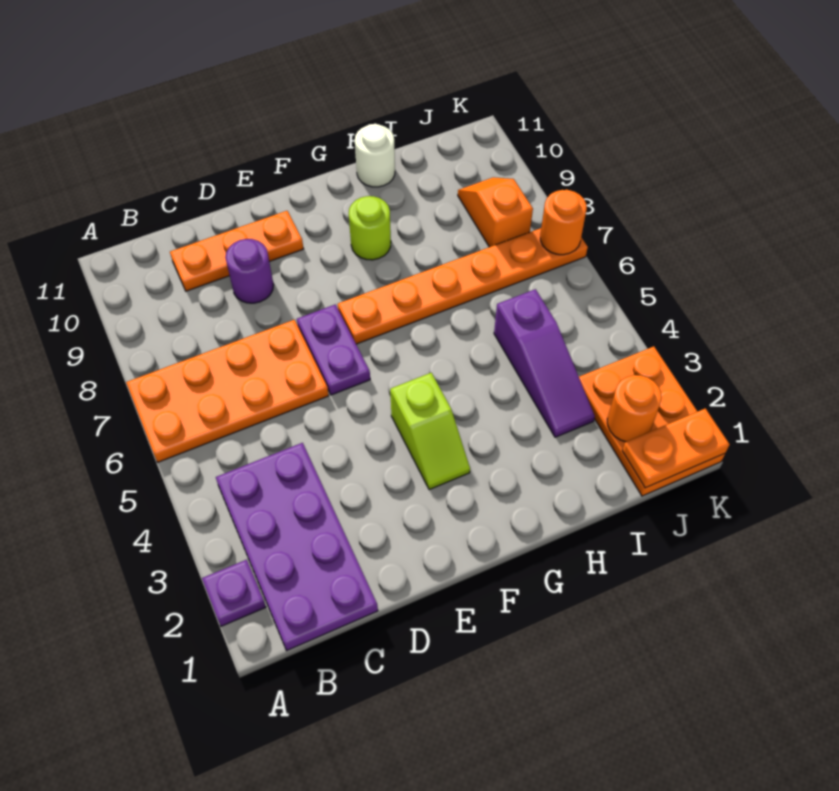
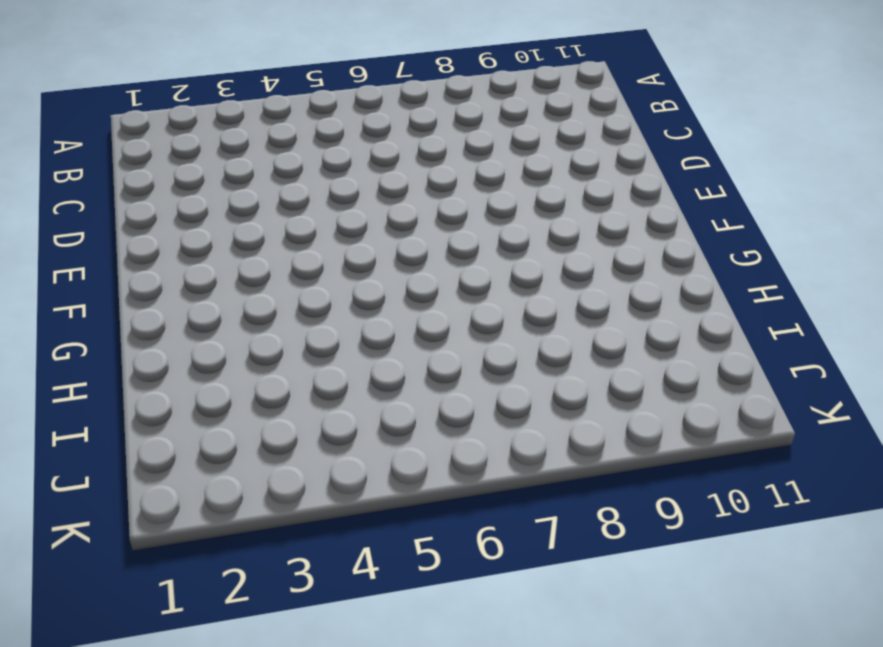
none -> purple plate A2 level 1
none -> orange plate A6:D7 level 1
none -> purple plate B1:C4 level 1

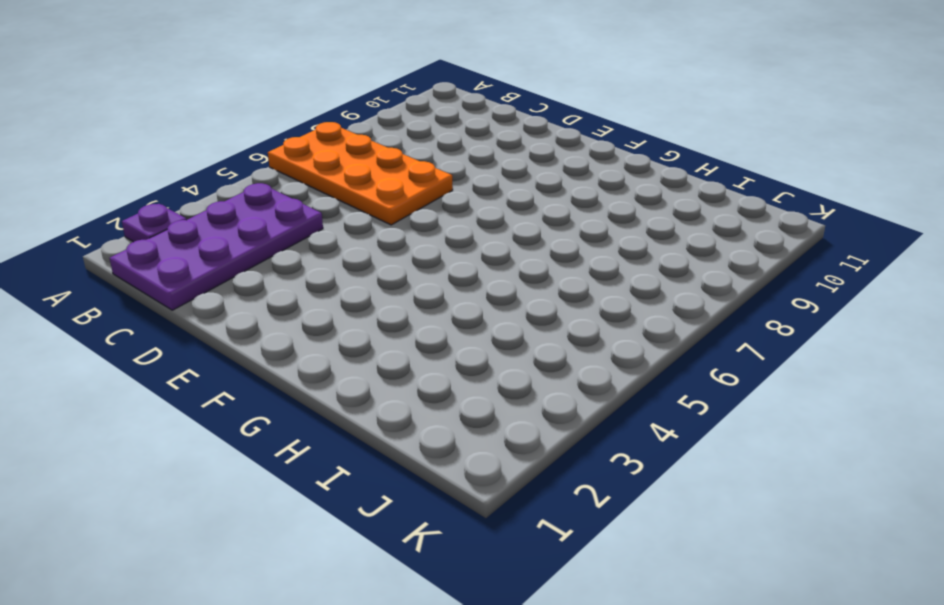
none -> orange plate C10:E10 level 1
none -> purple round brick D9 level 1
none -> purple plate E6:E7 level 1

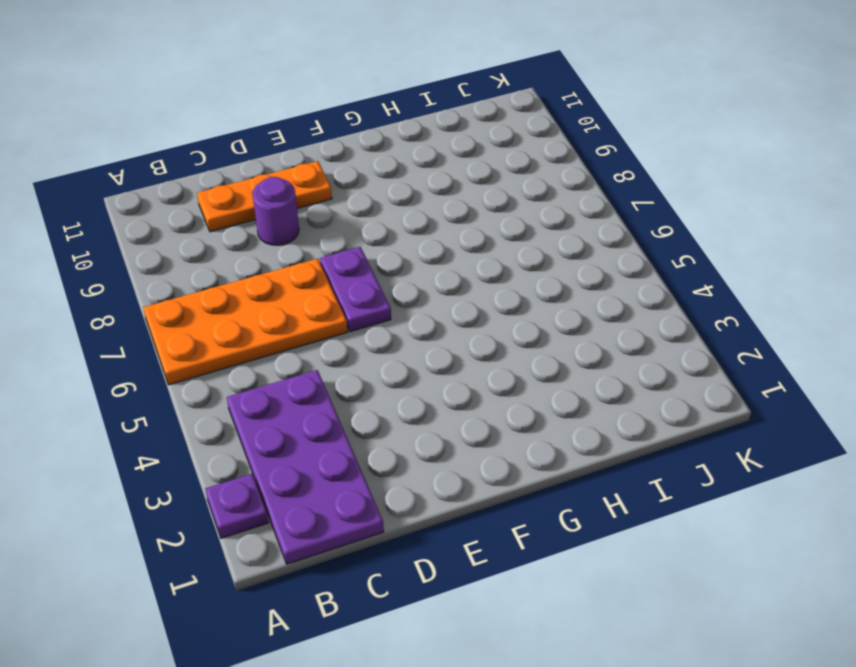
none -> lime slope F3:F4 level 1 top 4
none -> orange plate F7:K7 level 1
none -> lime round brick G9 level 1

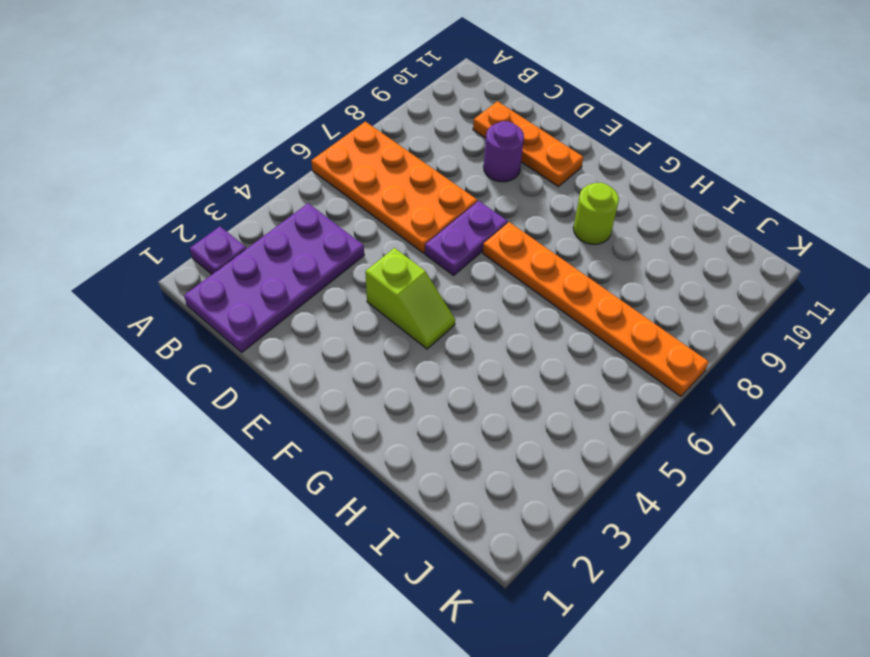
lime slope E4:F4 level 1 top E -> lime slope F3:F4 level 1 top 4
none -> white round brick H11 level 1
none -> purple slope I3:I5 level 1 top 5
none -> orange plate J1:K3 level 1

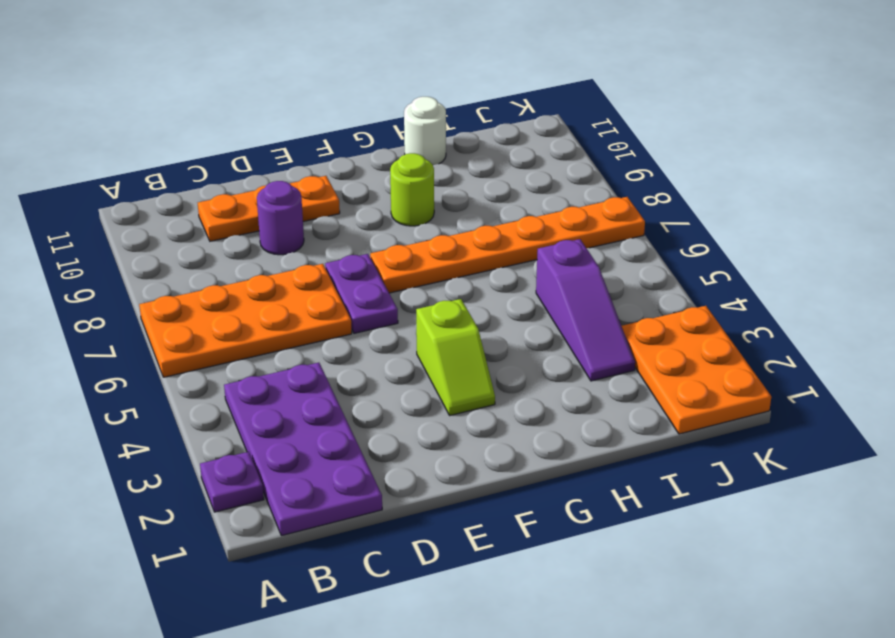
none -> orange slope J8:J9 level 1 top 8
none -> orange plate J1:K1 level 2
none -> orange round brick J2 level 2

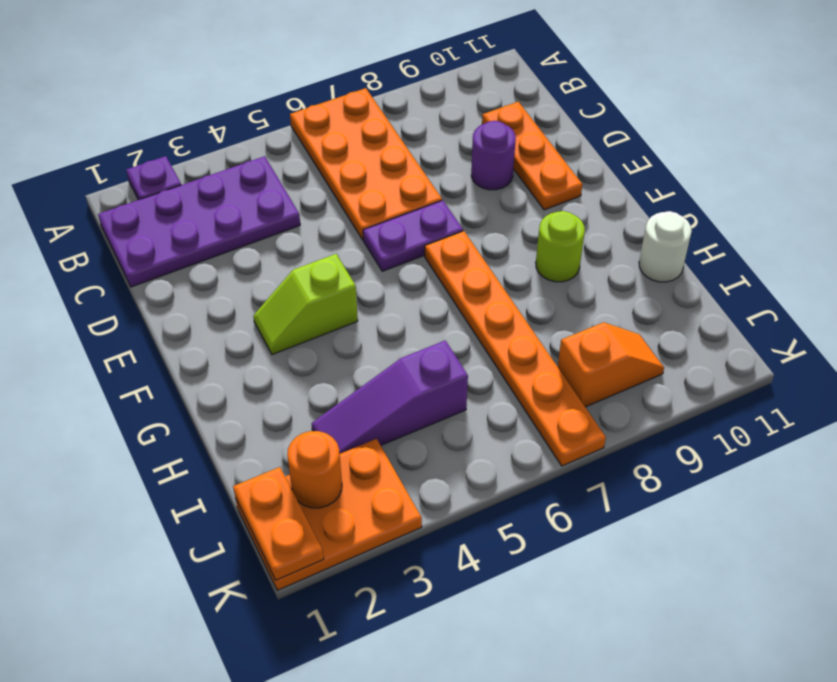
none -> orange round brick K7 level 2

